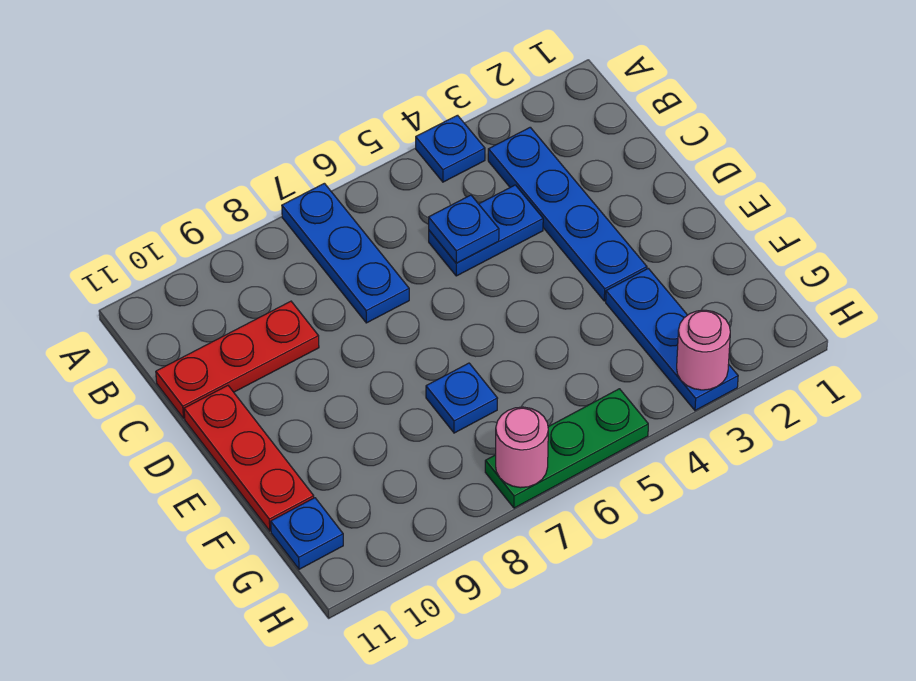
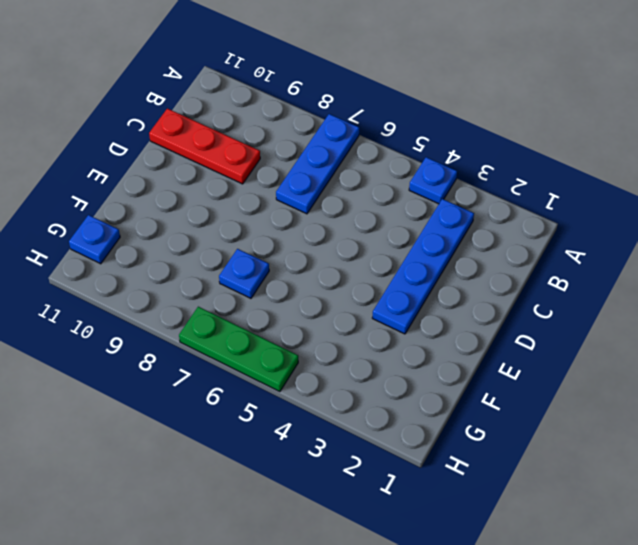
none -> blue plate C4:C5 level 1
none -> red plate D11:F11 level 1
none -> blue plate F3:H3 level 1

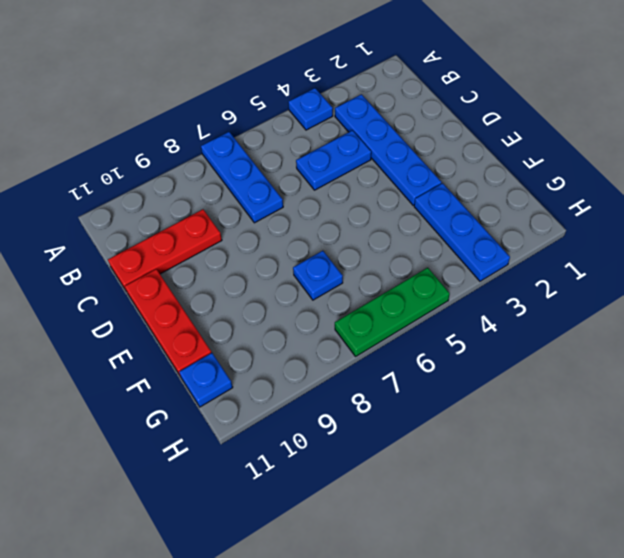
none -> blue plate C5 level 2
none -> pink round brick H3 level 2
none -> pink round brick H7 level 2

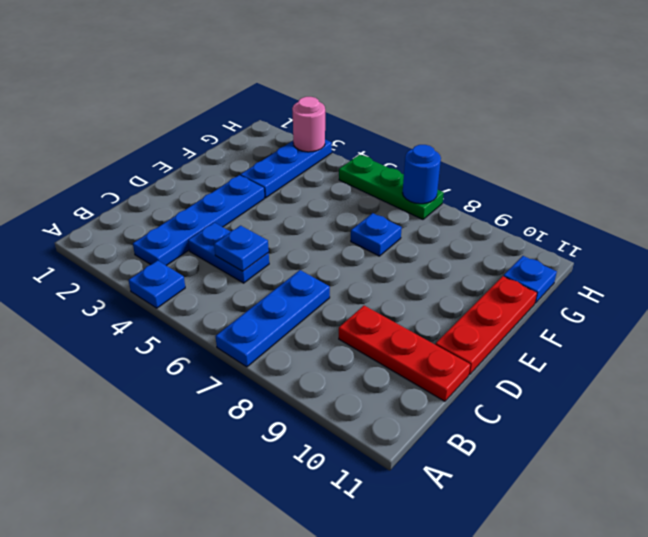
blue round brick H7 level 2 -> pink round brick H7 level 2

